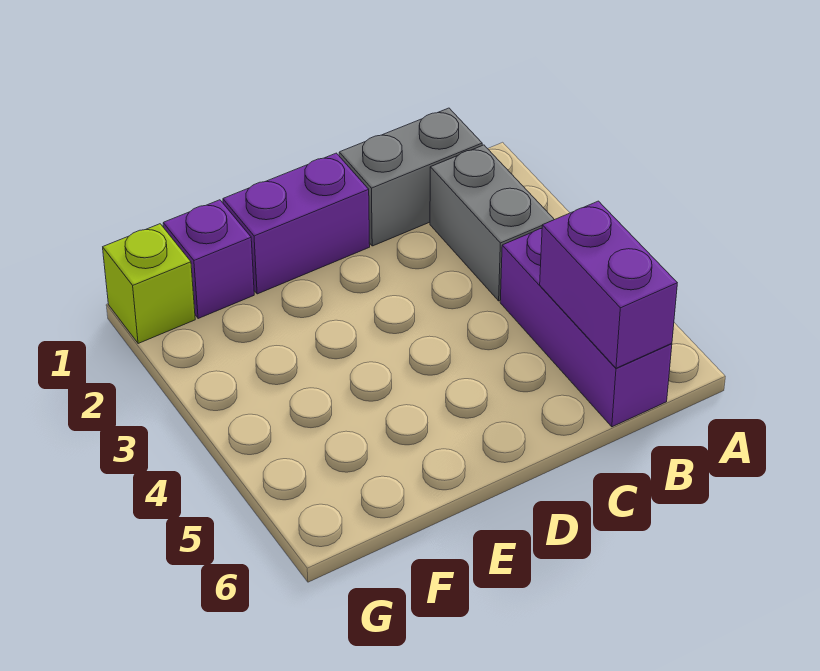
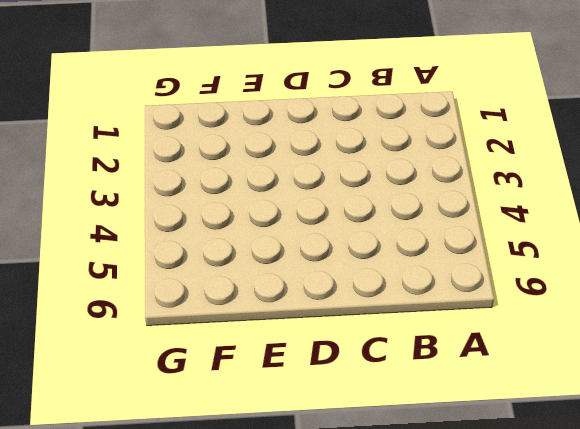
none -> grey brick B1:C1 level 1
none -> grey brick B2:B3 level 1

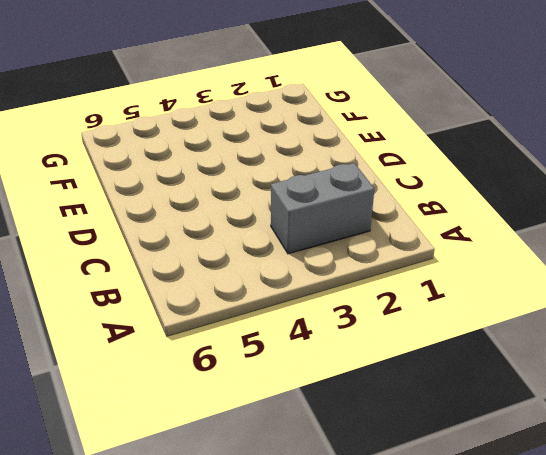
none -> grey brick B1:C1 level 1
none -> purple brick B4:B6 level 1

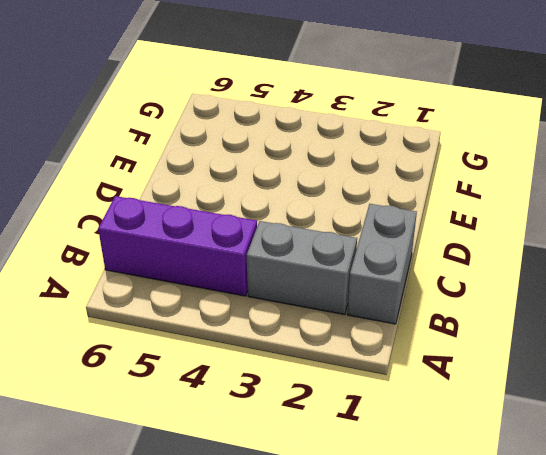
none -> purple brick D1:E1 level 1
none -> purple brick F1 level 1

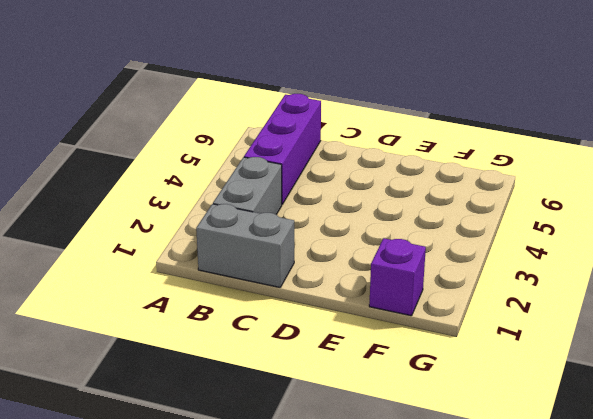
none -> purple brick D1:E1 level 1
none -> lime brick G1 level 1

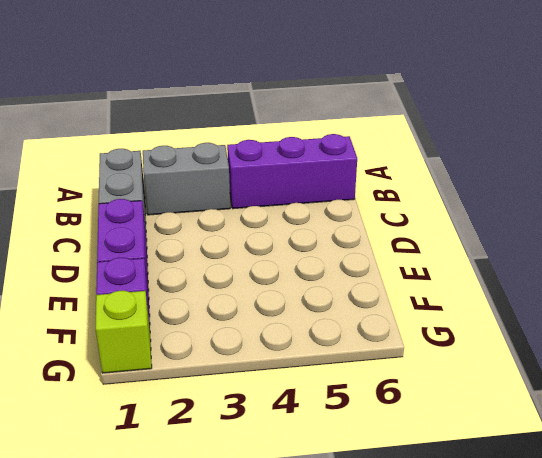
none -> purple brick B5:B6 level 2

